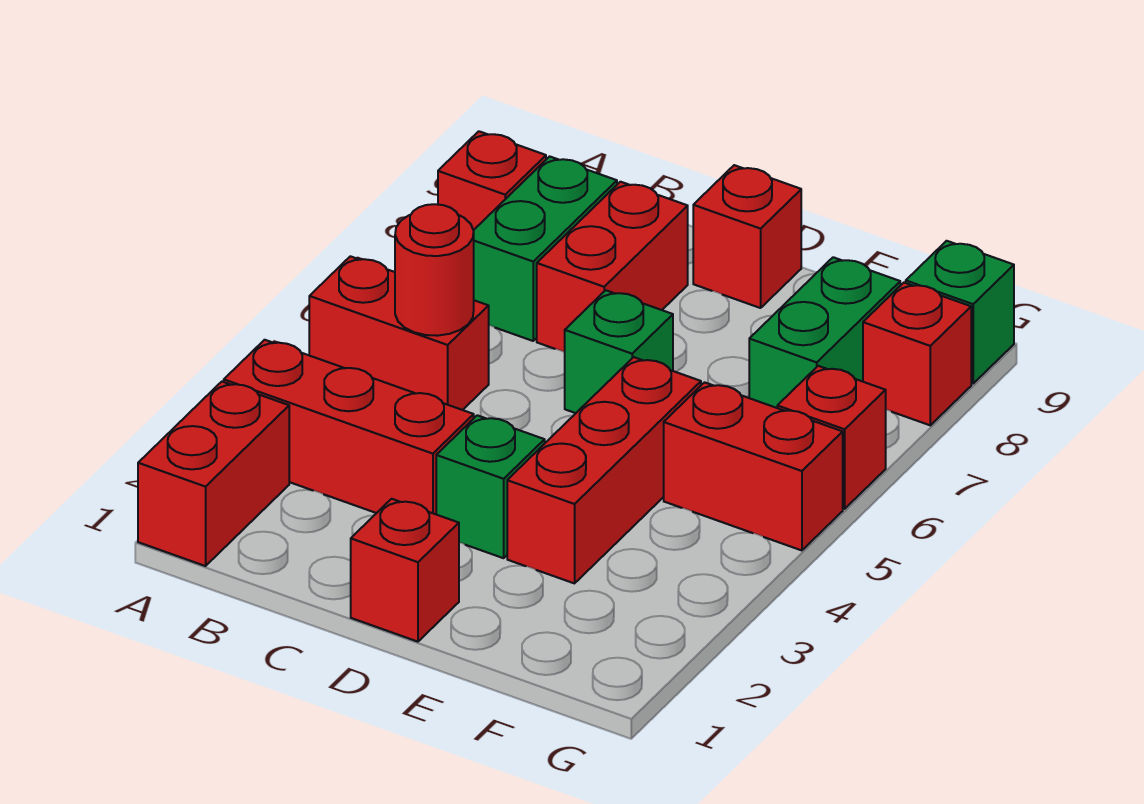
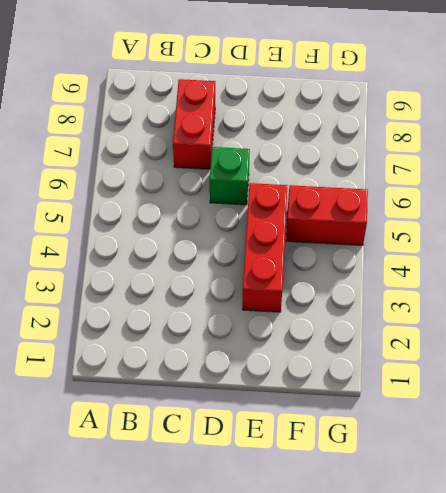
none -> red brick A1:A2 level 1
none -> red brick A3:C3 level 1
none -> red brick A5:B5 level 1

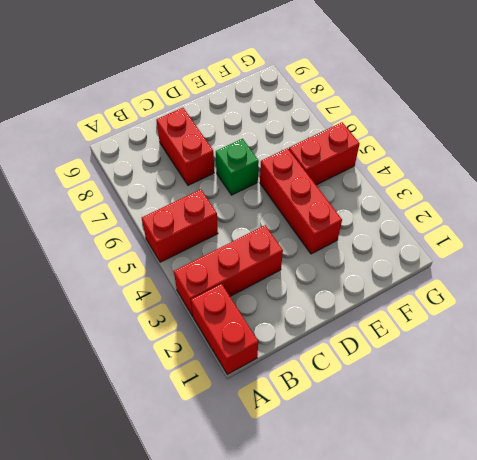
none -> red brick A8 level 1
none -> green brick B7:B8 level 1
none -> red brick D1 level 1

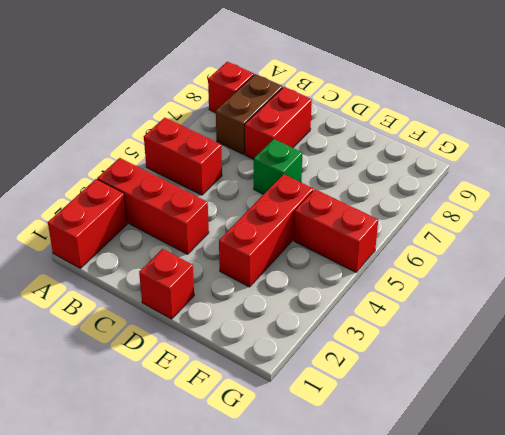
brown brick B7:B8 level 1 -> green brick B7:B8 level 1
none -> green brick D3 level 1
none -> red brick D9 level 1
none -> green brick F7:F8 level 1

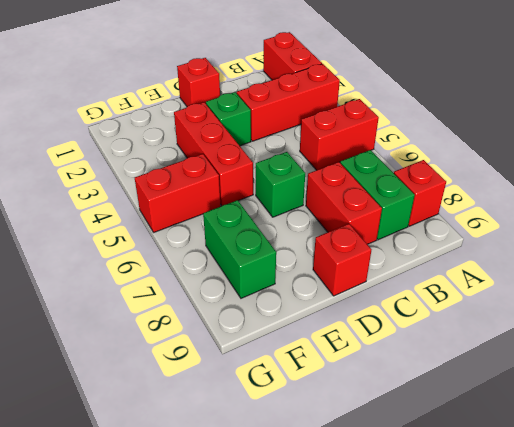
none -> red brick G6 level 1
none -> red brick G8 level 1
none -> green brick G9 level 1

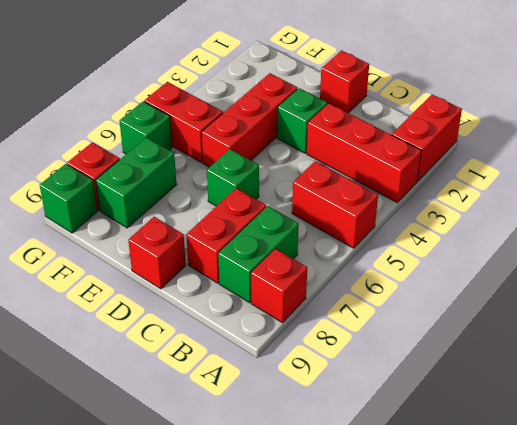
green brick G6 level 1 -> red brick G6 level 1
none -> red round brick B5 level 2

